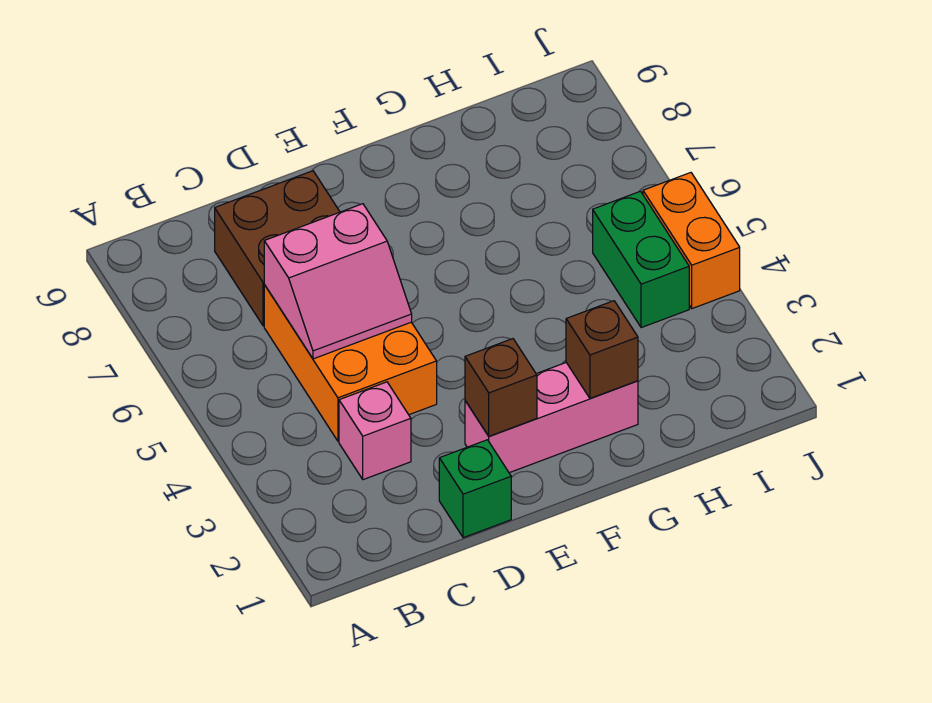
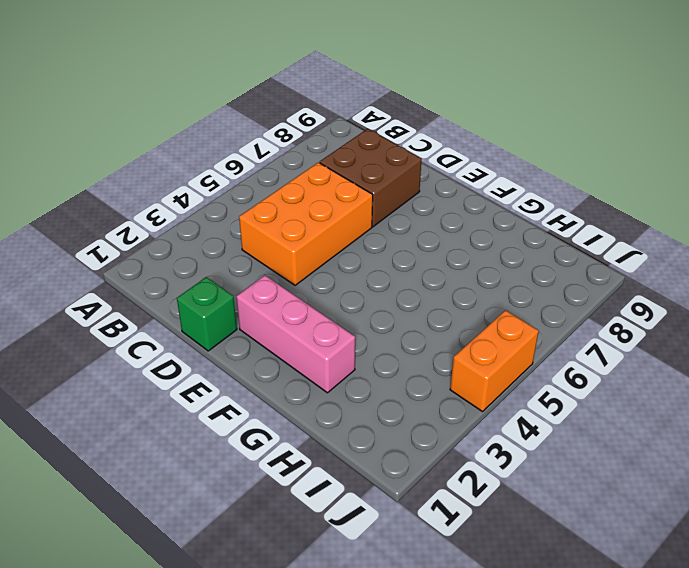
none -> pink brick C3 level 1
none -> green brick I4:I5 level 1

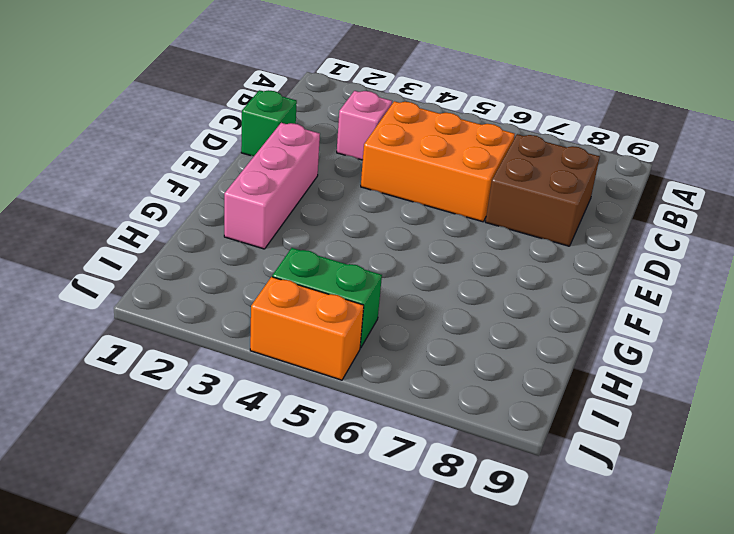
none -> pink slope C5:D6 level 2 top 6
none -> brown brick E2 level 2

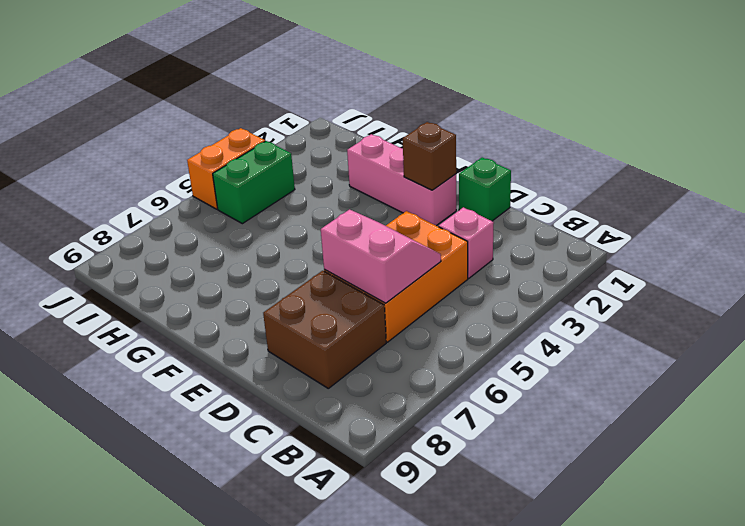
none -> brown brick G2 level 2

